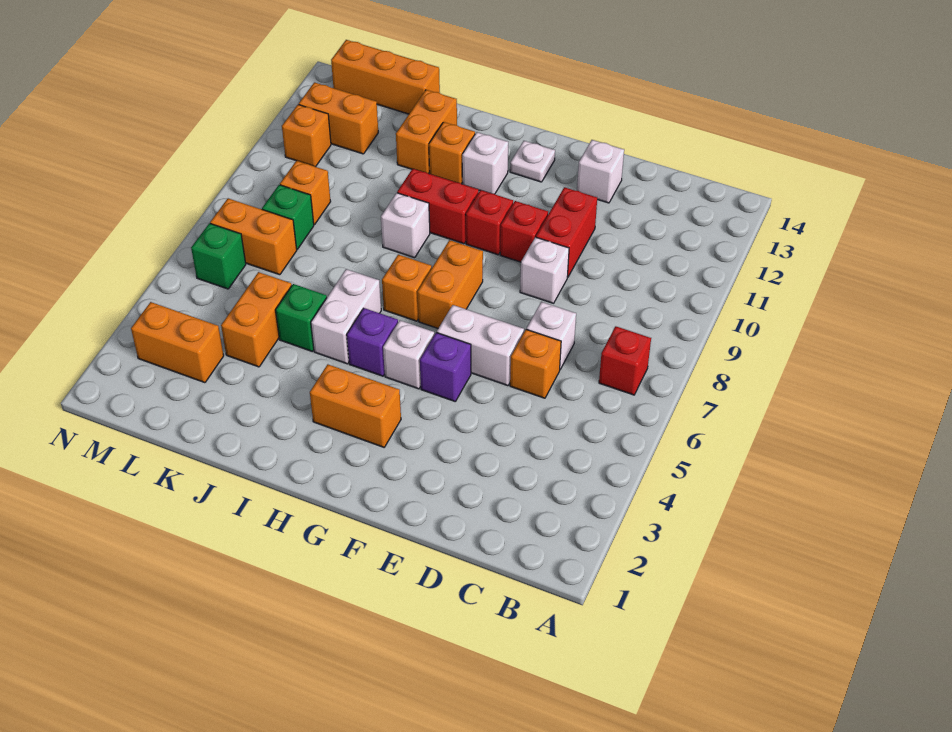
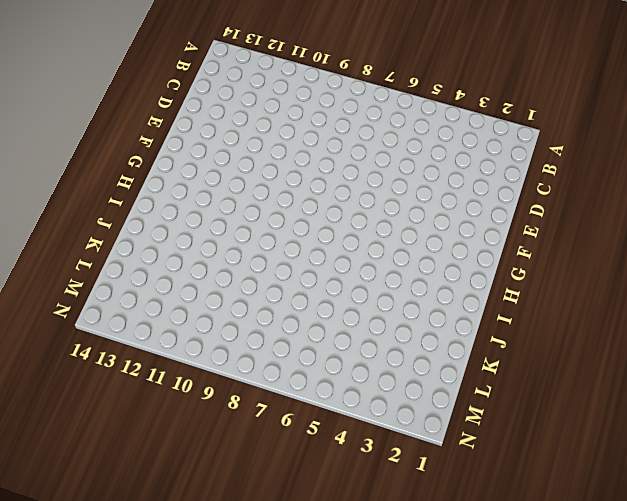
none -> red brick B7 level 1
none -> orange brick D6 level 1
none -> white brick D7 level 1
none -> white brick E6:F6 level 1

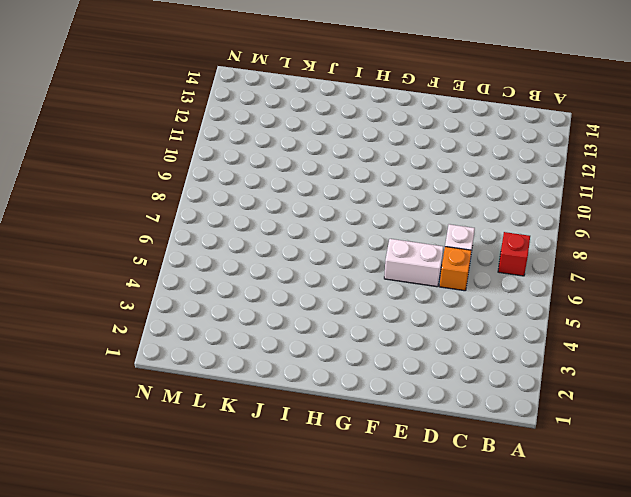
none -> white brick E9 level 1
none -> red brick E10:E11 level 1
none -> white brick E13 level 1
none -> purple brick F5 level 1

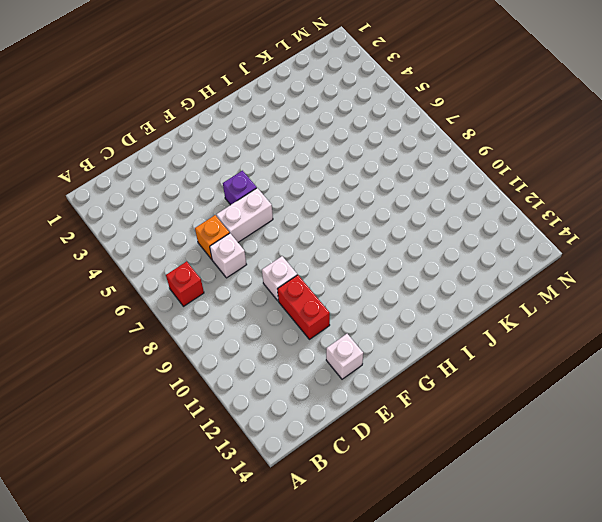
none -> red brick F10 level 1
none -> orange brick G3:H3 level 1
none -> white brick G5 level 1
none -> orange brick G7:G8 level 1

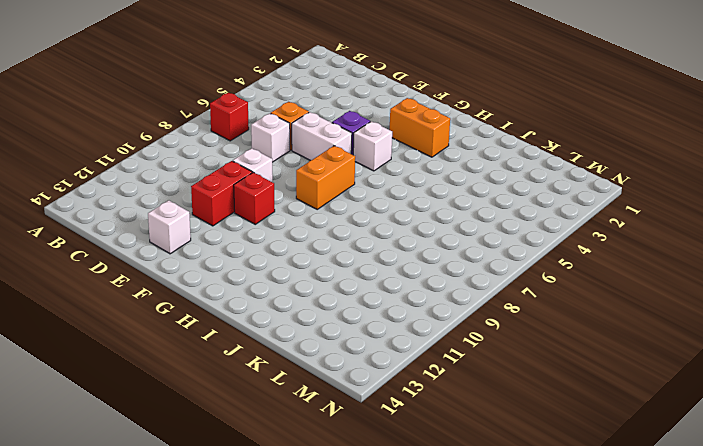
none -> red brick G10 level 1
none -> white plate G13 level 1
none -> purple brick H5 level 1
none -> orange brick H7 level 1

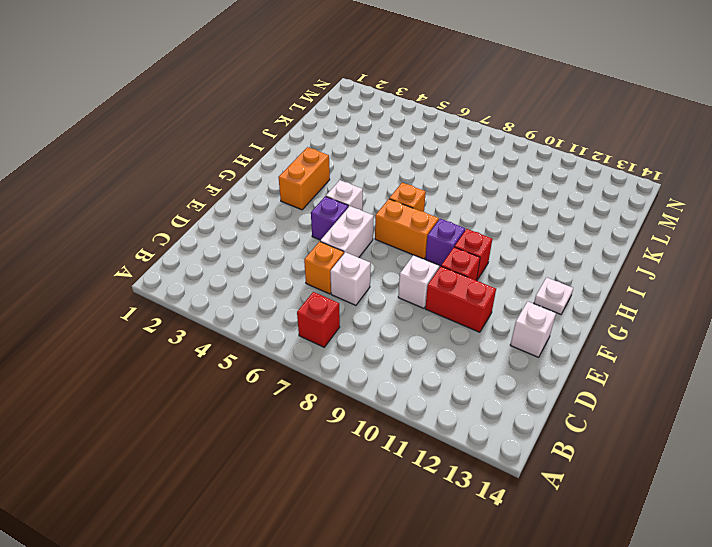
purple brick G9 level 1 -> purple brick H5 level 1
none -> red brick H10:I10 level 1
none -> white brick H12 level 1
none -> white brick I5:I6 level 1
none -> white brick I9 level 1

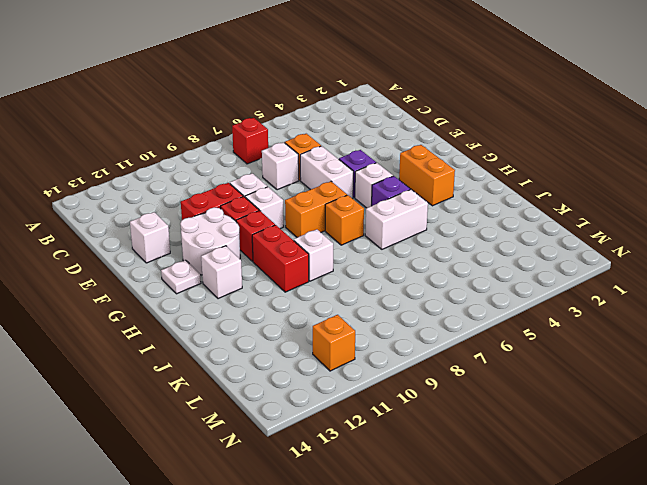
white brick F9 level 1 -> none
white round brick F11:G12 level 1 -> none
none -> orange brick I12 level 1
none -> green brick J5 level 1
none -> orange brick J12:J13 level 1
none -> orange brick K4:K5 level 1

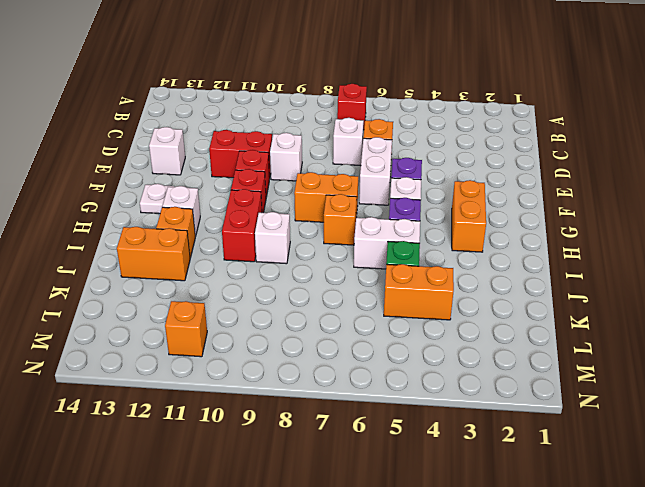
none -> orange brick K14:M14 level 1
none -> orange brick L3:M3 level 1
none -> orange brick L7:M7 level 1
none -> green brick L8 level 1

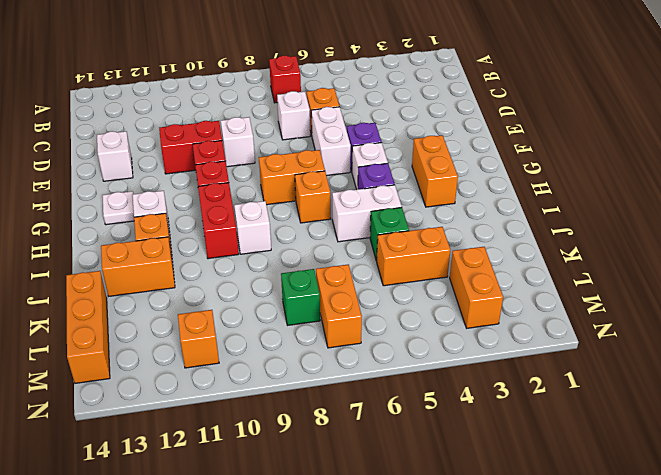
none -> orange brick L9 level 1
none -> orange brick L12:M12 level 1
none -> green brick M6 level 1

